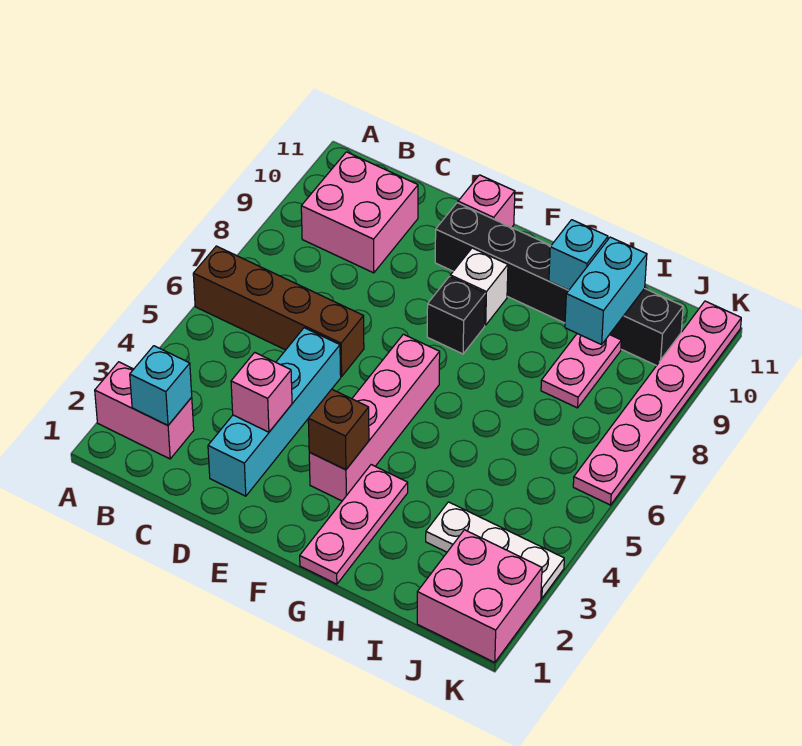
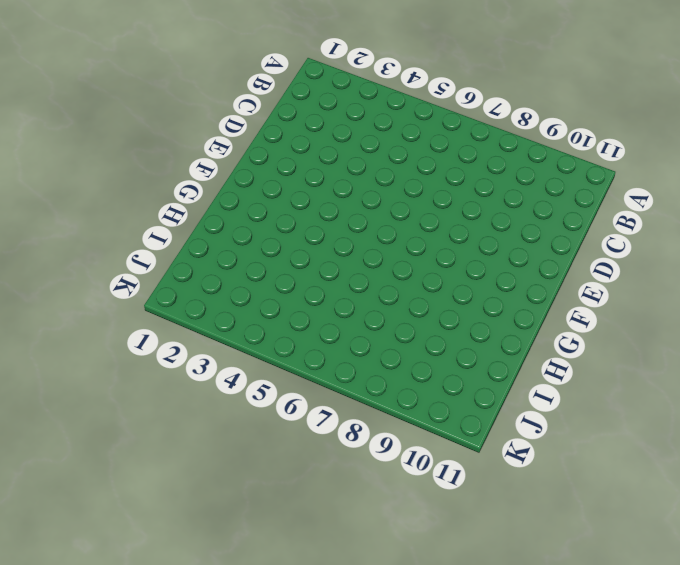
none -> pink brick A2:B2 level 1
none -> brown brick A6:D6 level 1
none -> pink brick B9:C10 level 1

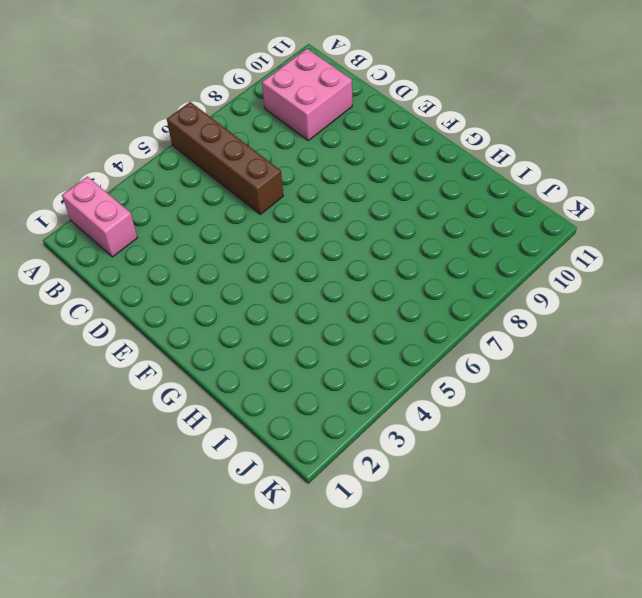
none -> cyan brick D2:D5 level 1
none -> black brick E10:J10 level 1
none -> pink brick E11 level 1

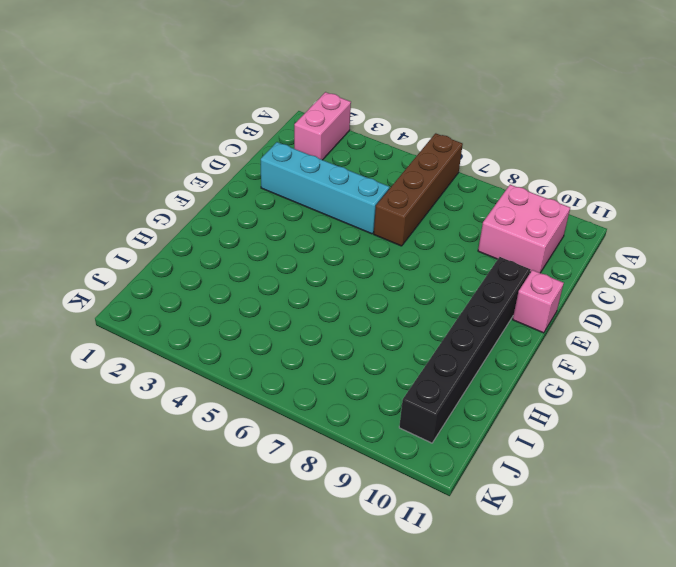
none -> pink brick F3:F6 level 1
none -> black brick F8 level 1
none -> white brick F9 level 1

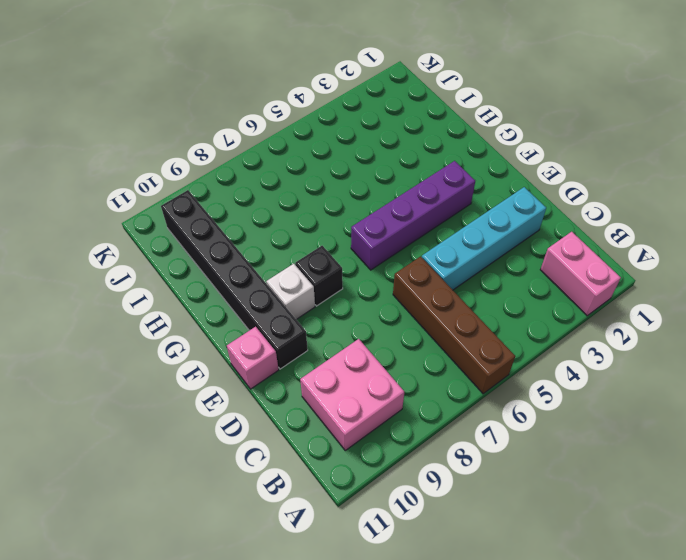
purple brick F3:F6 level 1 -> pink brick F3:F6 level 1
none -> pink plate G1:G3 level 1
none -> white plate I3:K3 level 1
none -> pink plate I8:I9 level 1

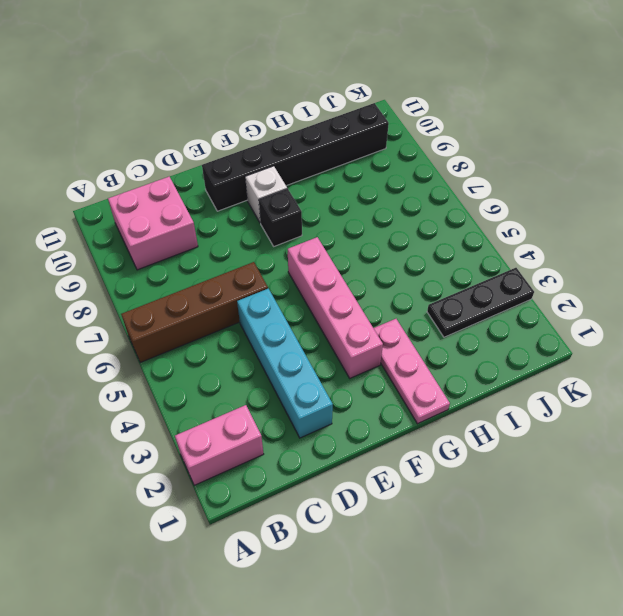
black plate I3:K3 level 1 -> white plate I3:K3 level 1
none -> pink brick E11 level 1
none -> pink plate I8:I9 level 1
none -> pink brick J1:K2 level 1

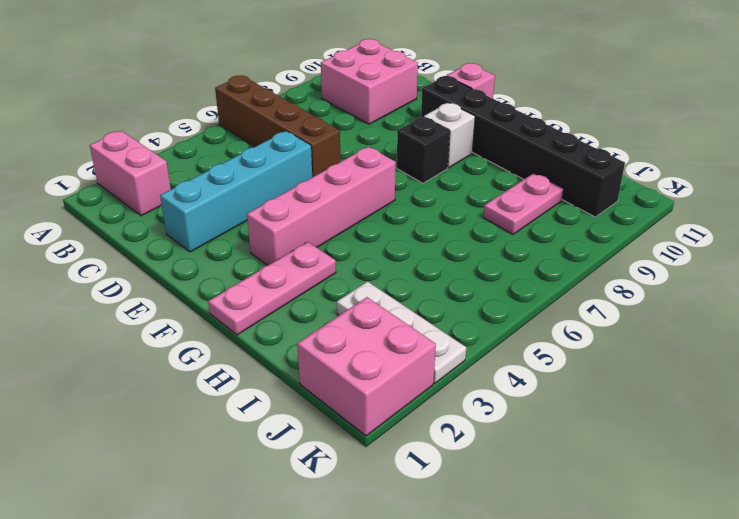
none -> pink plate K6:K11 level 1
none -> cyan brick B2 level 2
none -> pink brick D3 level 2

